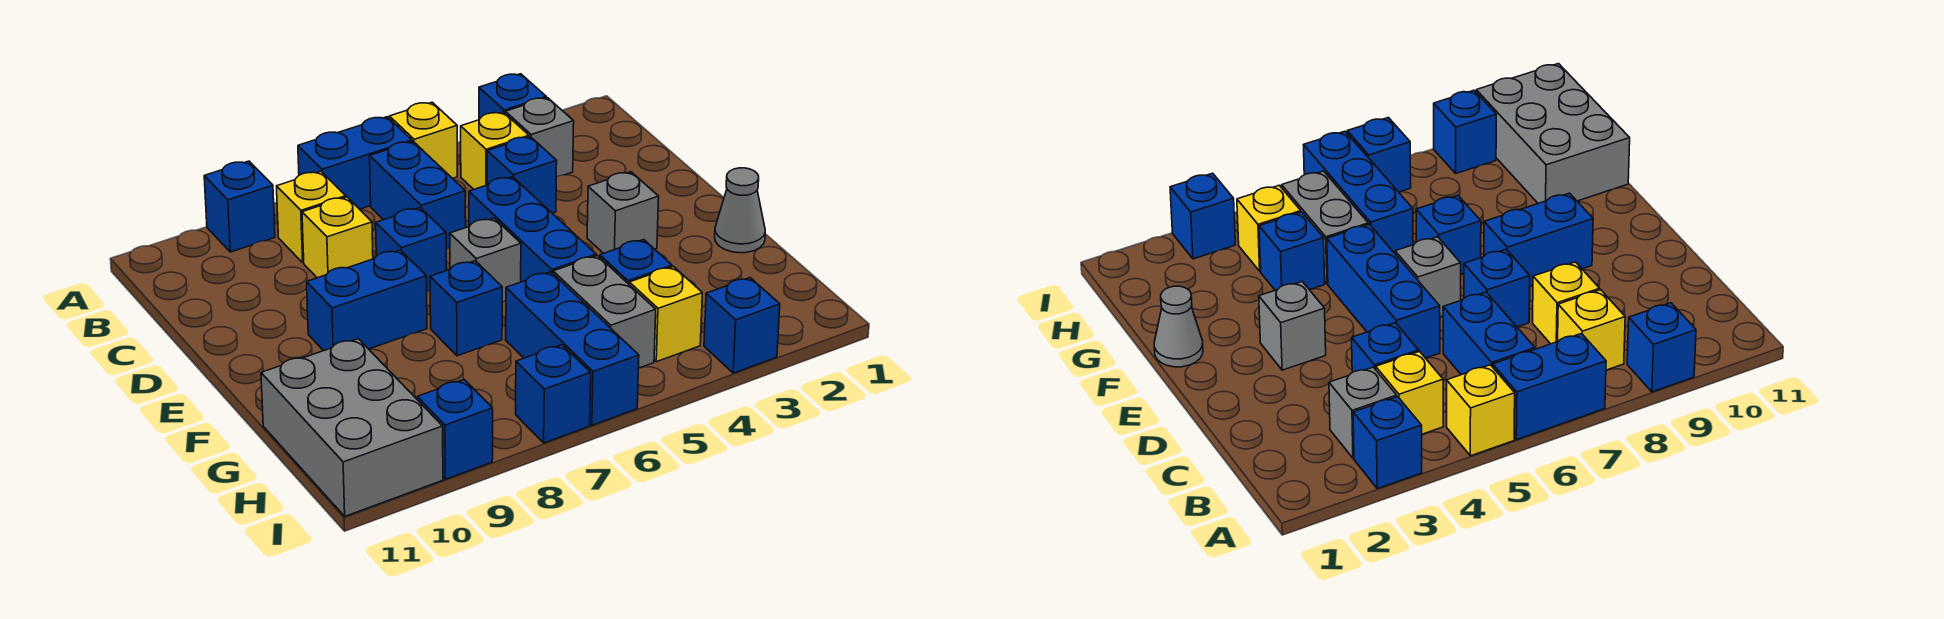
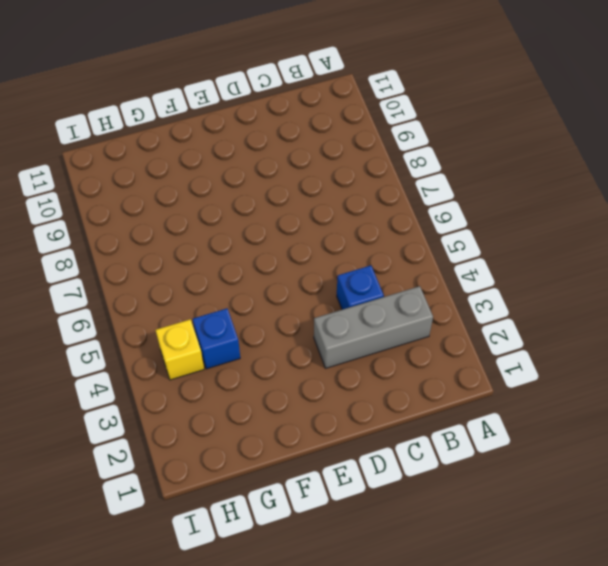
grey brick B3:D3 level 1 -> grey brick B3 level 1
none -> blue brick A3 level 1
none -> yellow brick A5 level 1
none -> blue brick A6:A7 level 1

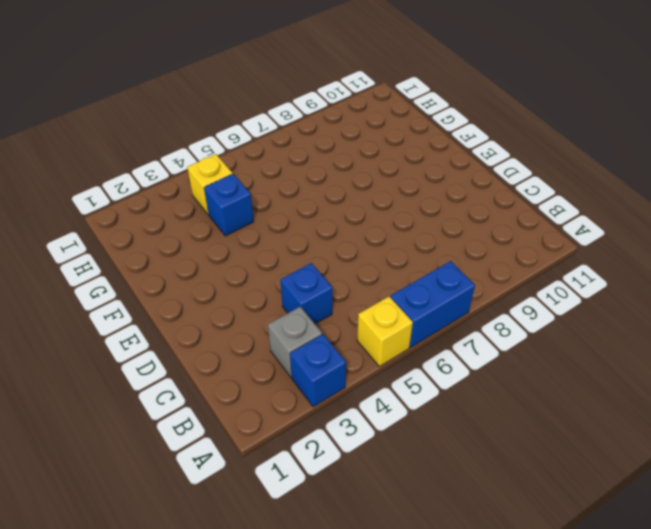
none -> blue brick A9 level 1
none -> yellow brick B4 level 1
none -> blue brick B6:C6 level 1

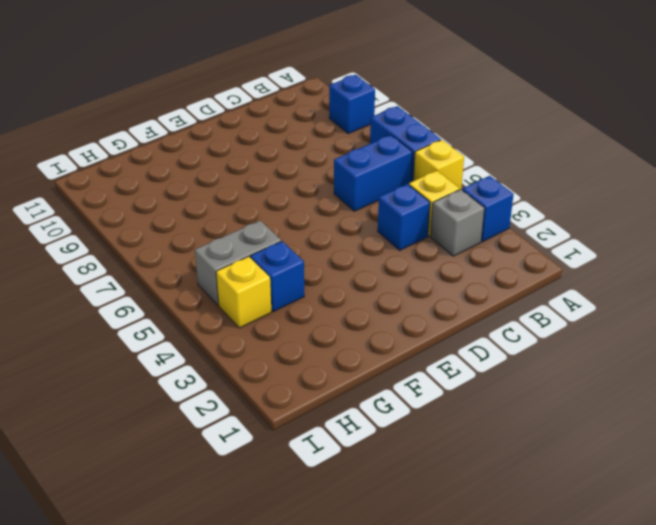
none -> yellow brick B8 level 1
none -> yellow brick C8 level 1
none -> blue brick D5:F5 level 1

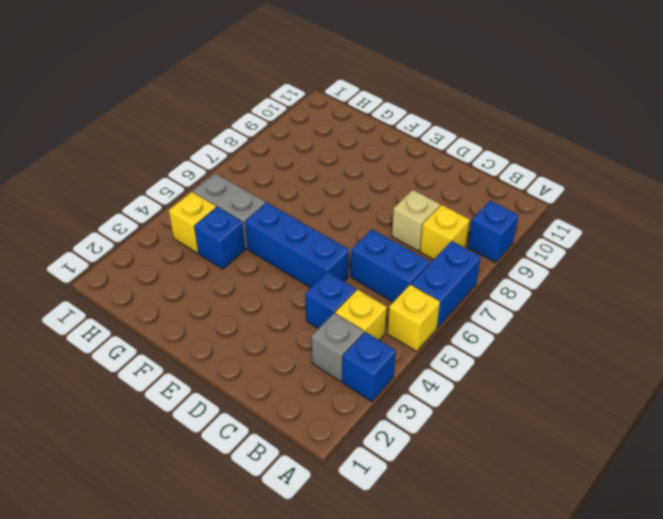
tan brick C8 level 1 -> yellow brick C8 level 1
none -> blue brick D7 level 1
none -> grey brick E3 level 1
none -> grey brick E6 level 1

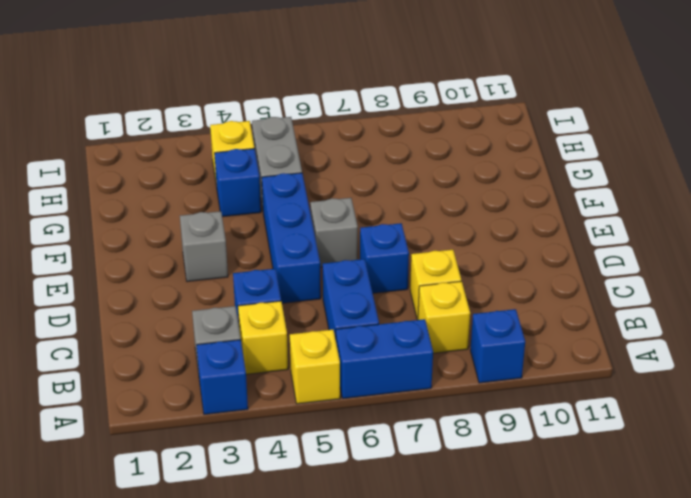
none -> blue brick E8:E9 level 1
none -> grey cone F1 level 1
none -> blue brick F7 level 1

